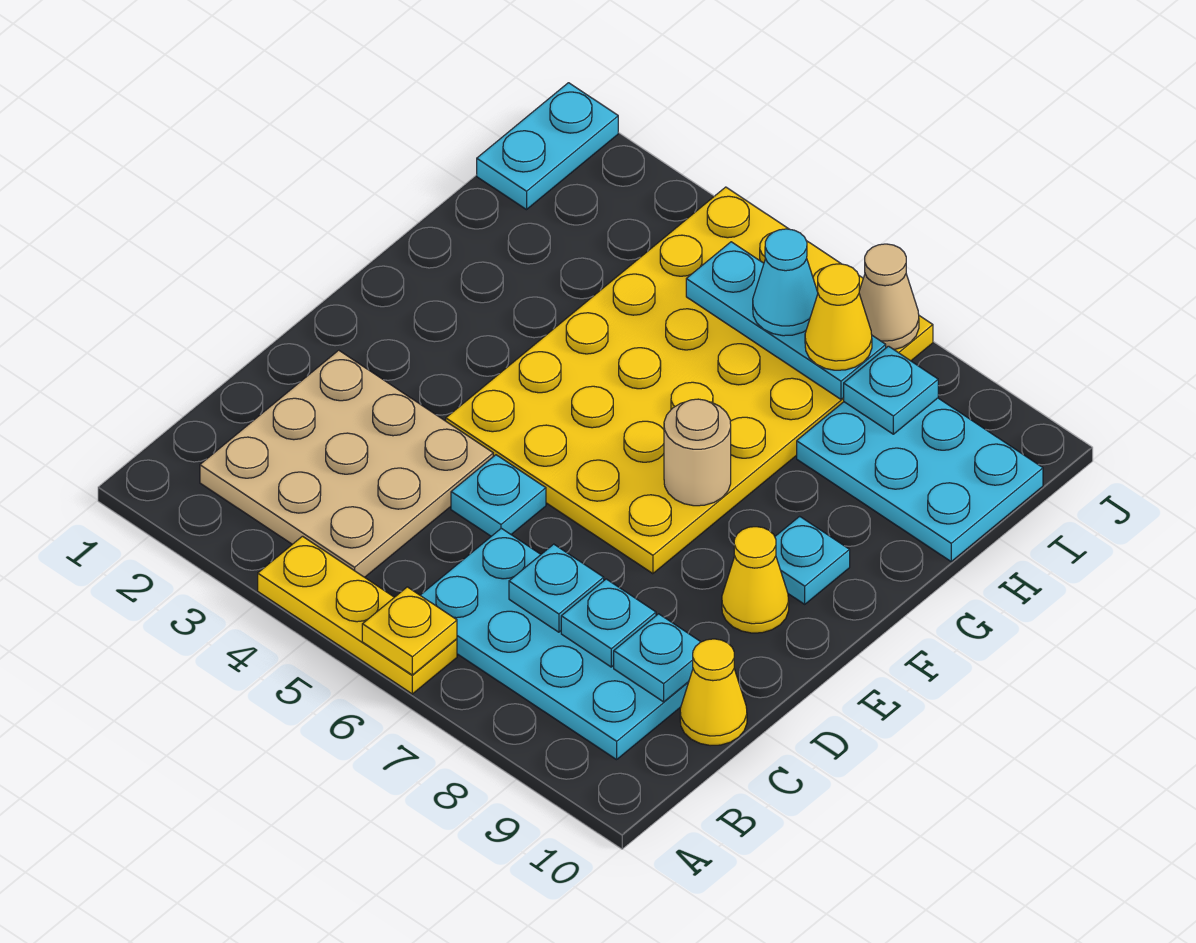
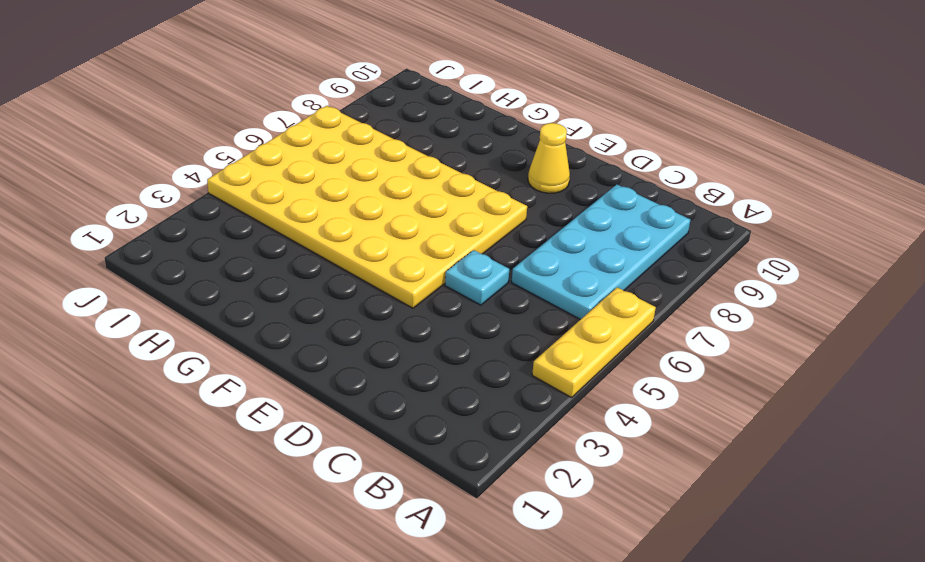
none -> tan plate B2:D4 level 1
none -> yellow cone C10 level 1
none -> cyan plate F9 level 1

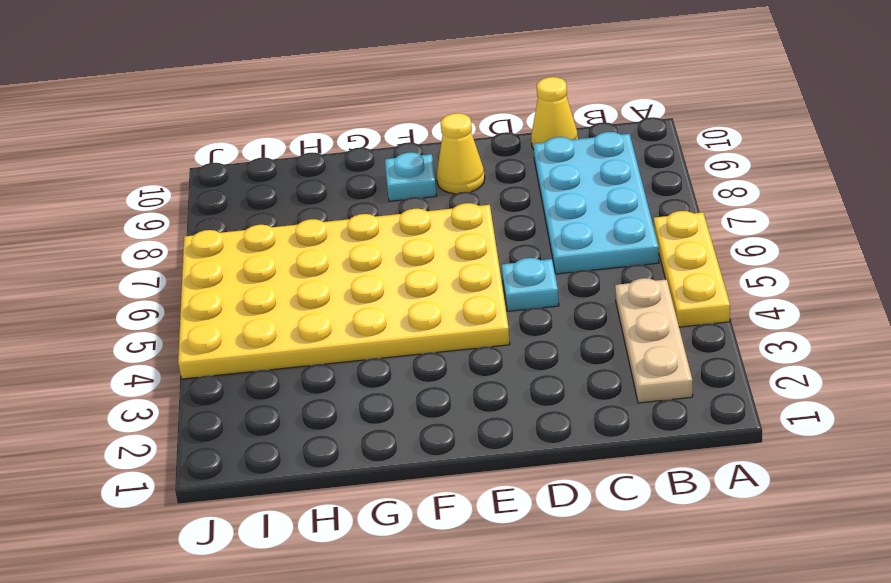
tan plate B2:B4 level 1 -> tan plate B2:D4 level 1
none -> cyan plate H8:I10 level 1
none -> cyan plate I1:J1 level 1
none -> yellow plate A6 level 2

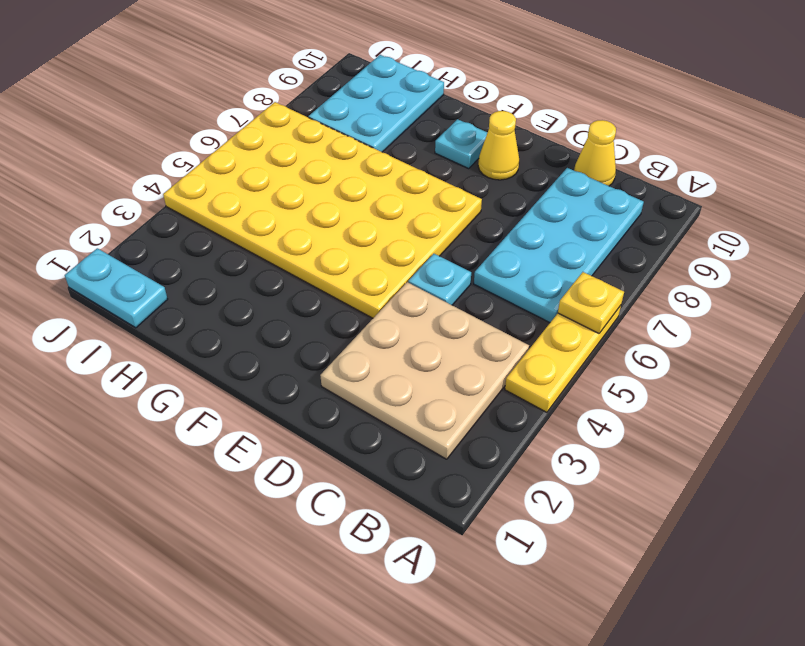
none -> cyan plate C7 level 2
none -> cyan plate C8 level 2
none -> cyan plate C9 level 2

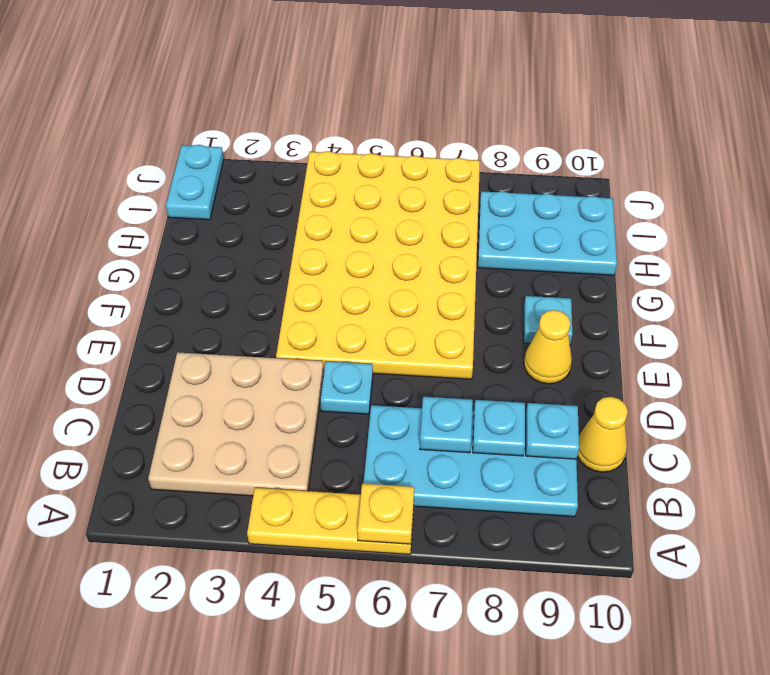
none -> tan round brick F7 level 2
none -> cyan plate I5:I7 level 2
none -> cyan plate I8 level 2

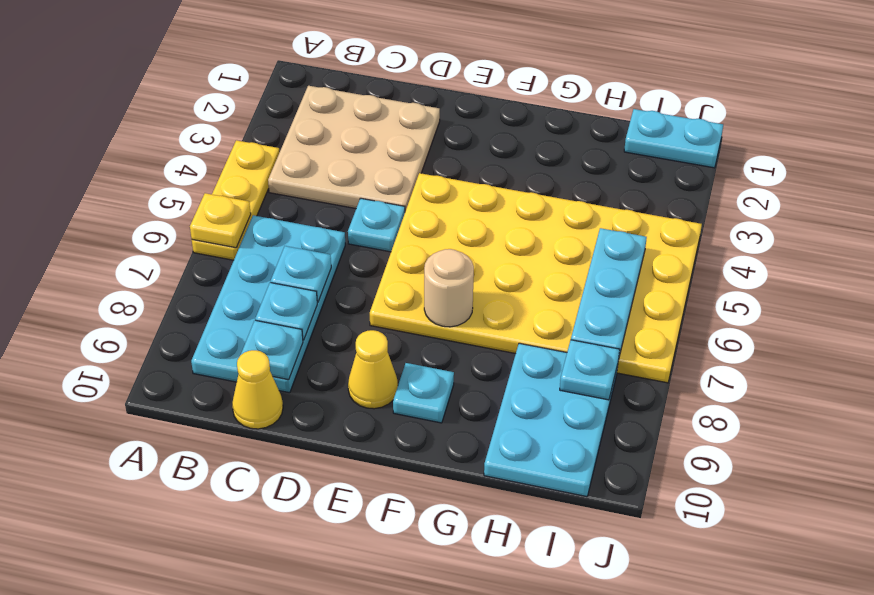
none -> tan cone J7 level 2
none -> cyan cone I6 level 3
none -> yellow cone I7 level 3

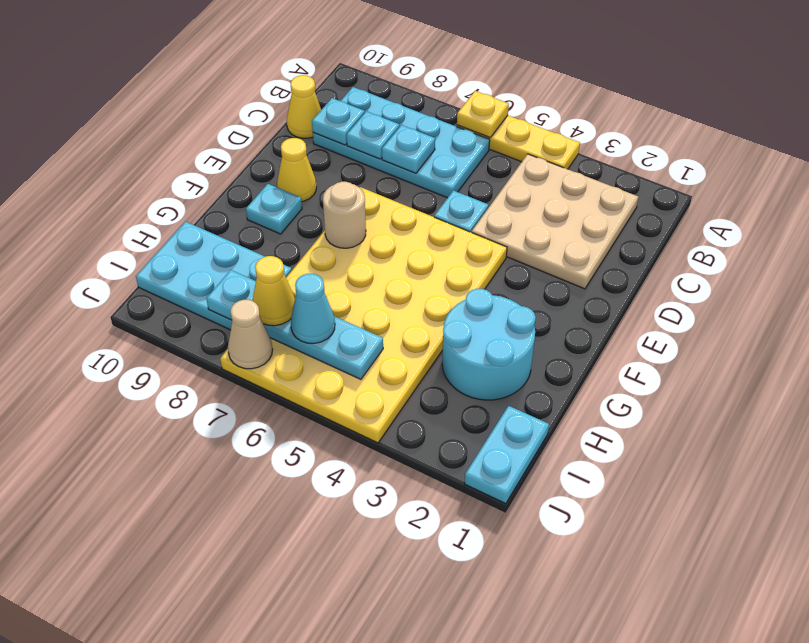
cyan round brick G2:H3 level 1 -> none

